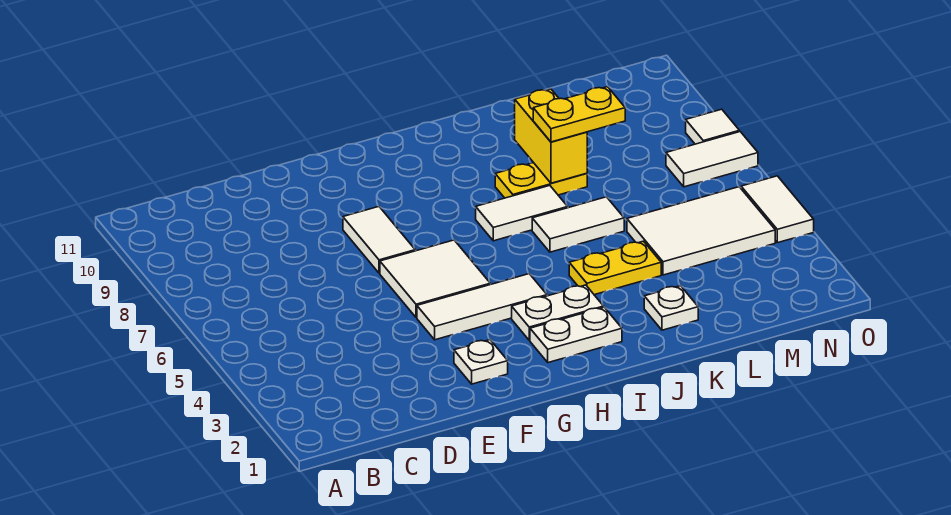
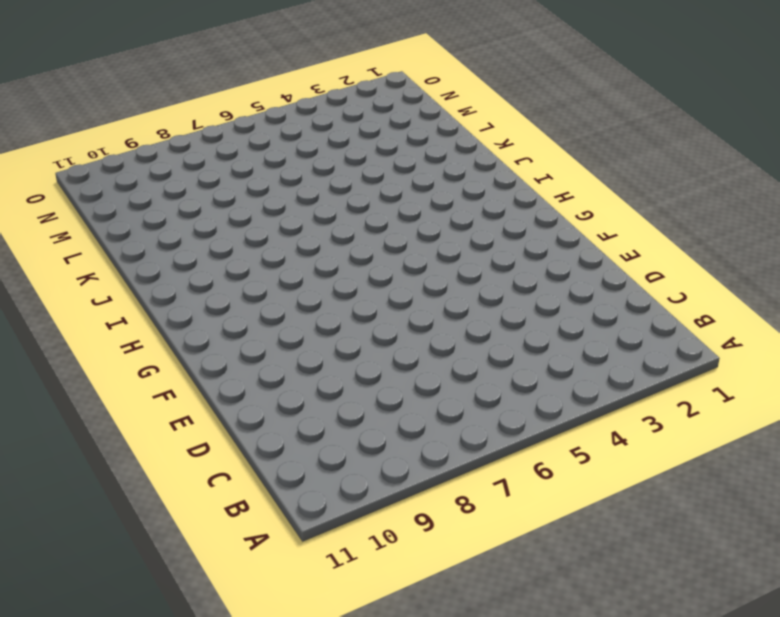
none -> white plate F2 level 1
none -> white tile F4:H4 level 1
none -> white tile F5:G6 level 1

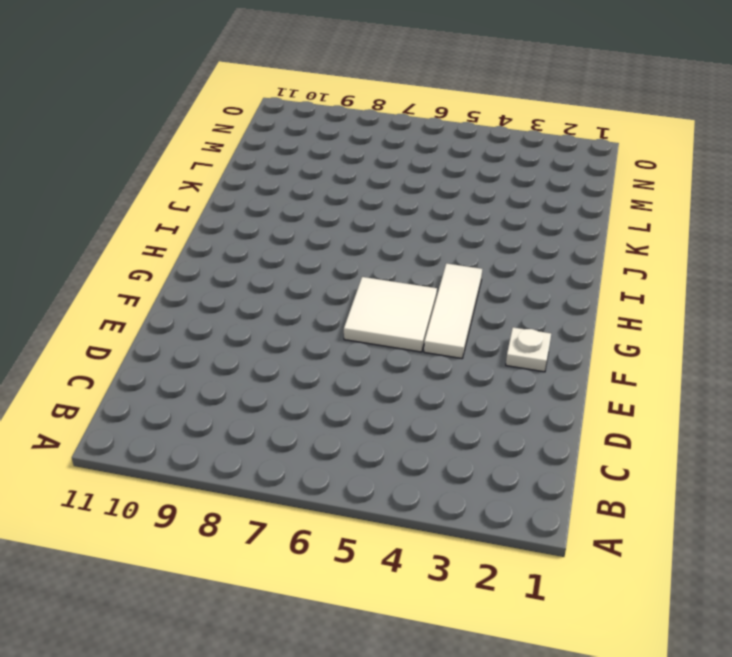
none -> white tile F7:F8 level 1
none -> white plate H2:I2 level 1
none -> white plate H3:I3 level 1

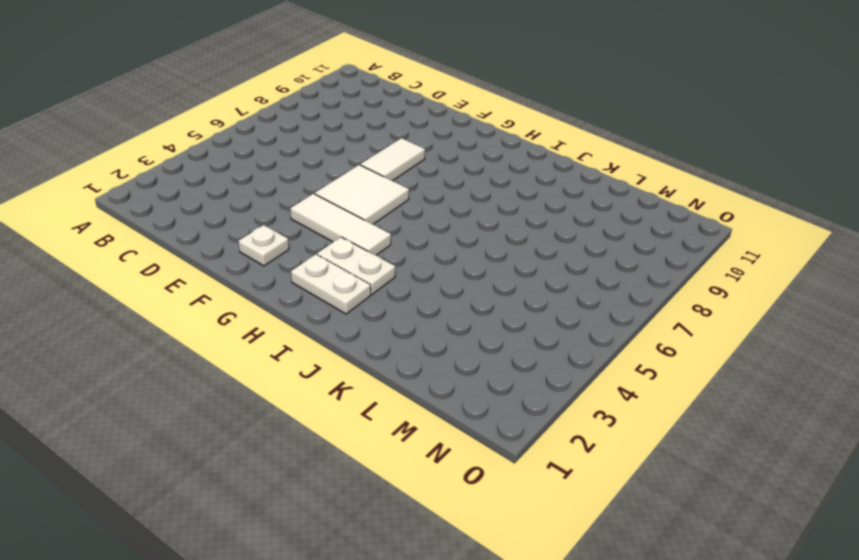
none -> white tile I7:J7 level 1
none -> yellow plate J4:K4 level 1
none -> white tile J6:K6 level 1

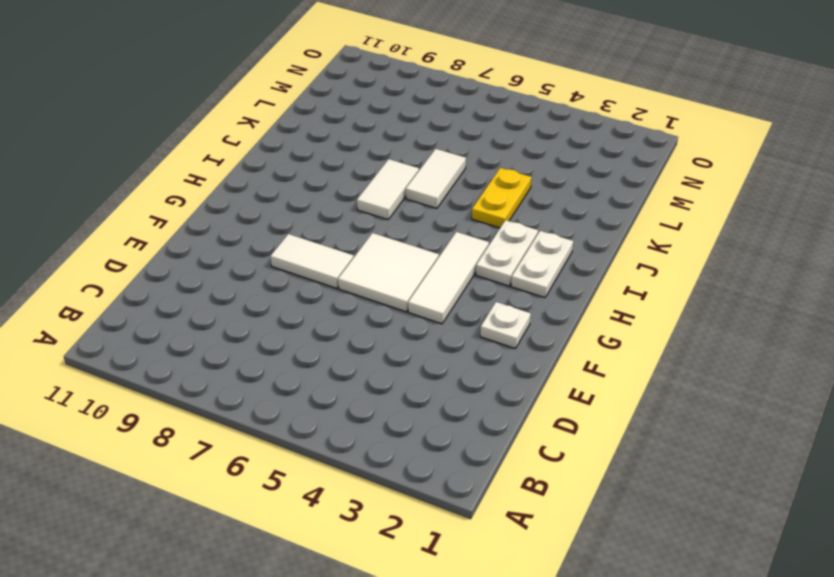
none -> yellow plate J8:K8 level 1
none -> white plate K2 level 1
none -> white tile L4:N5 level 1

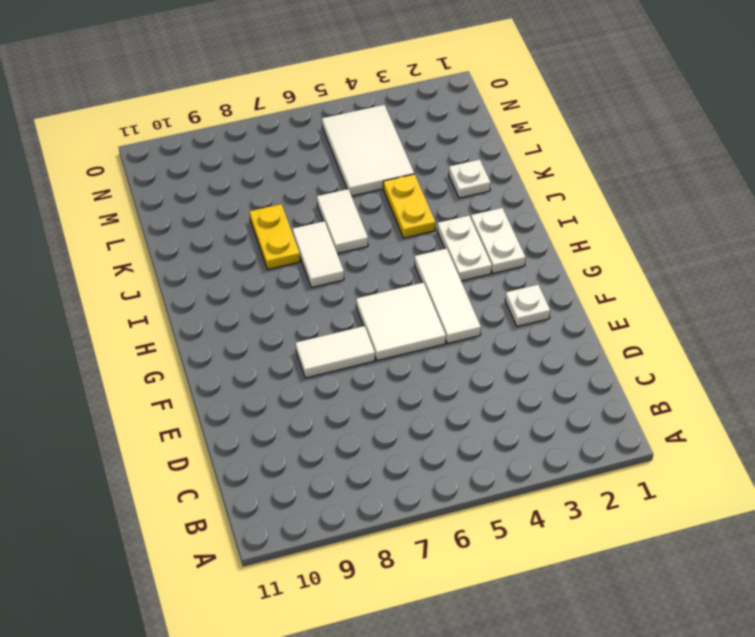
none -> white tile N7:O7 level 1
none -> white tile O4:O5 level 1
none -> white tile O8 level 1

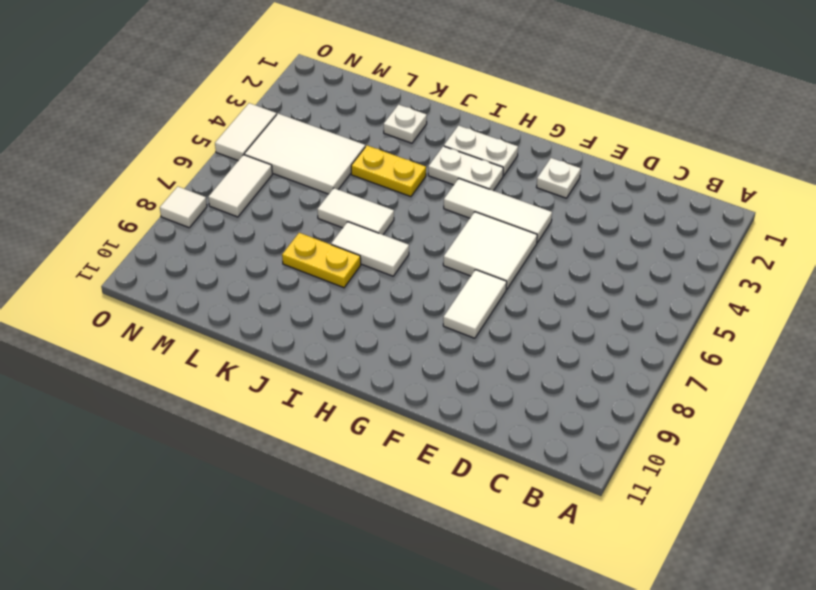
white tile N6:N7 level 1 -> white tile N7:O7 level 1
none -> yellow brick K8:K9 level 2
none -> yellow plate K8:L8 level 3

